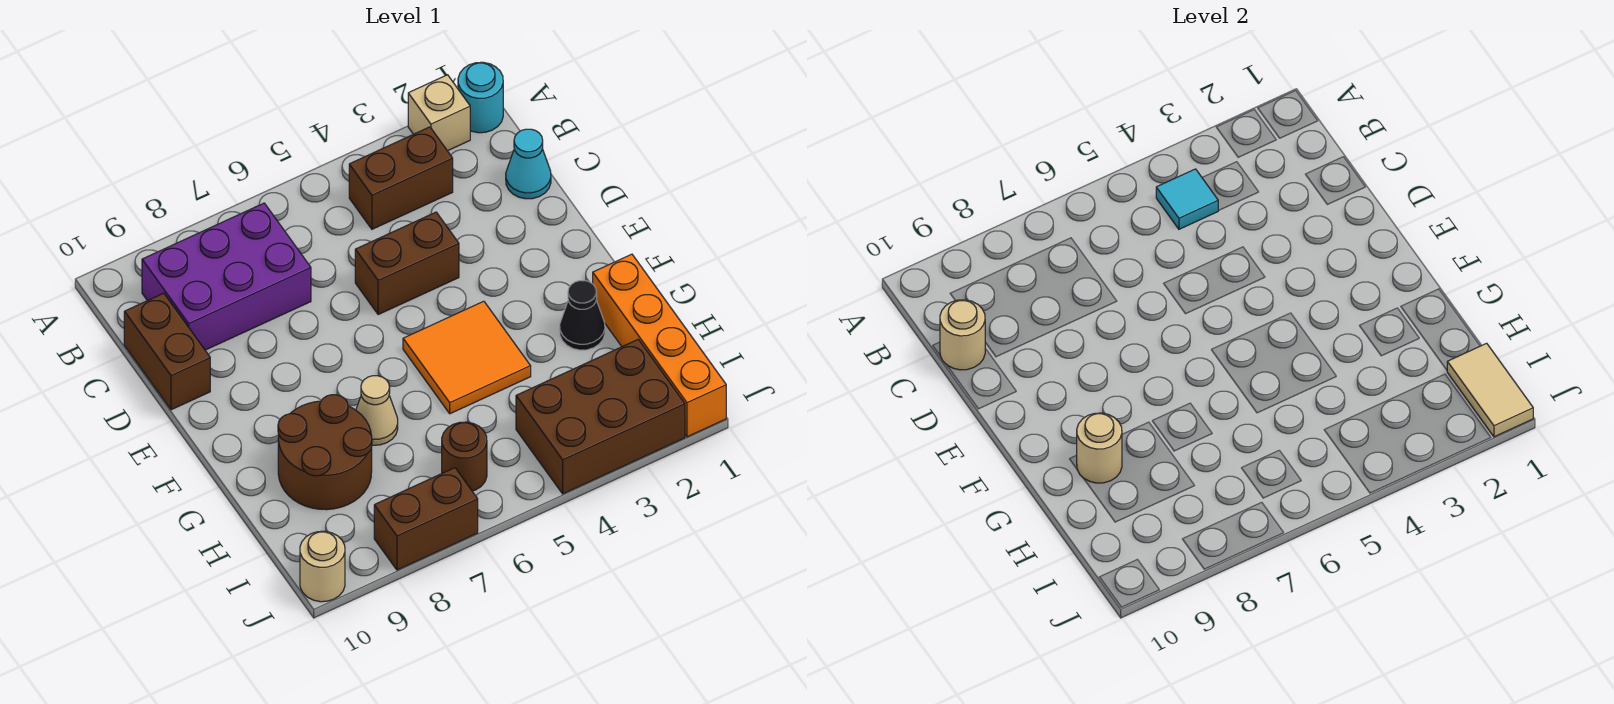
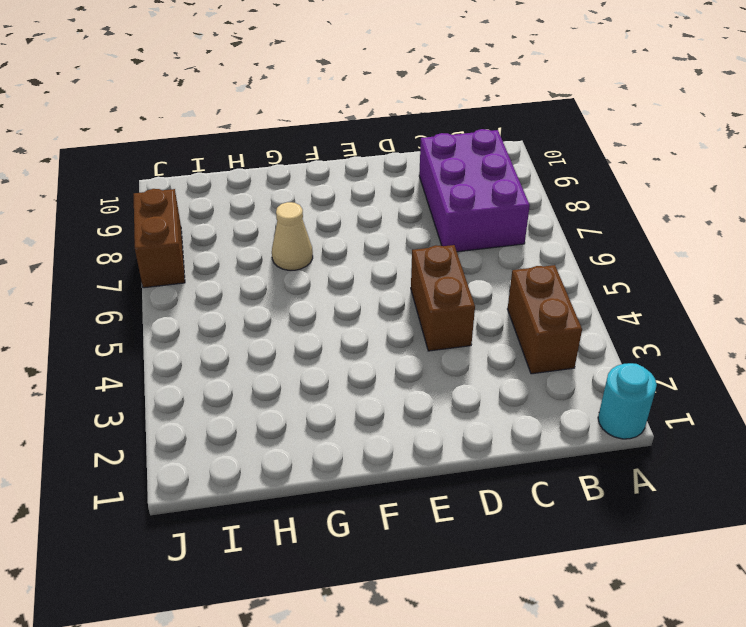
none -> tan brick A2 level 1
none -> cyan cone C1 level 1
none -> brown brick C10:D10 level 1

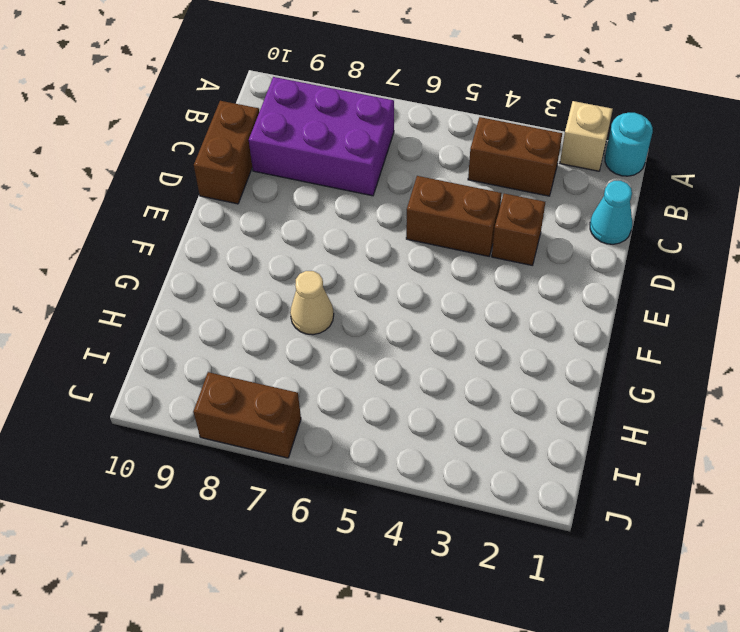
brown brick D3 level 1 -> none
none -> orange tile F4:G5 level 1
none -> orange brick G1:J1 level 1
none -> black cone G2 level 1

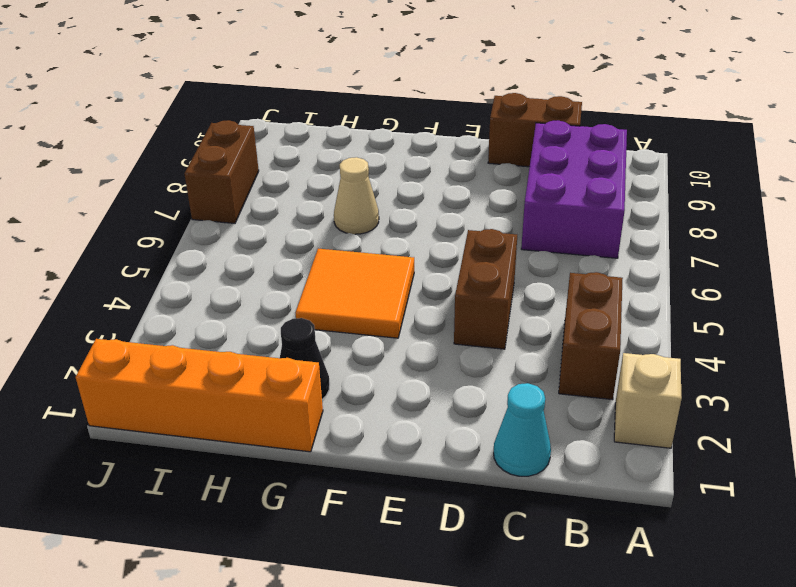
none -> cyan round brick A1 level 1
none -> brown round brick G8:H9 level 1
none -> brown brick I2:J4 level 1

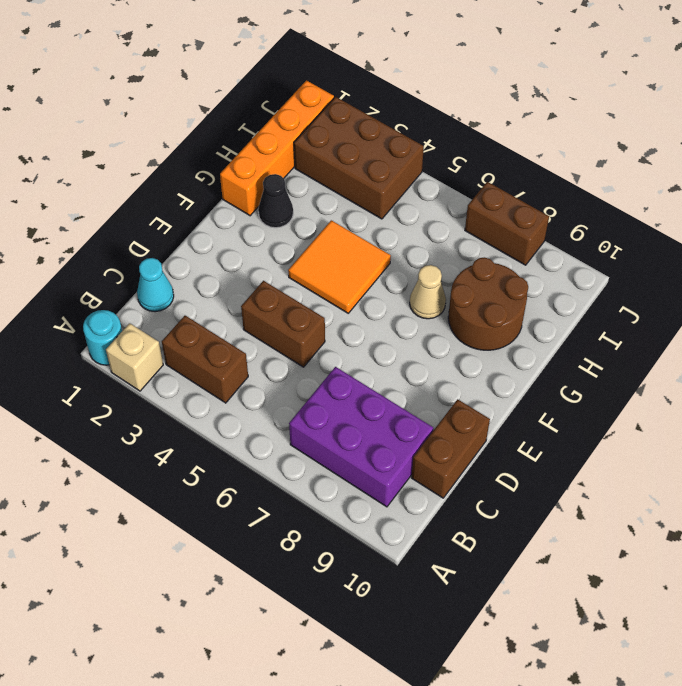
none -> brown round brick I6 level 1
none -> tan round brick J10 level 1
none -> cyan tile B4 level 2

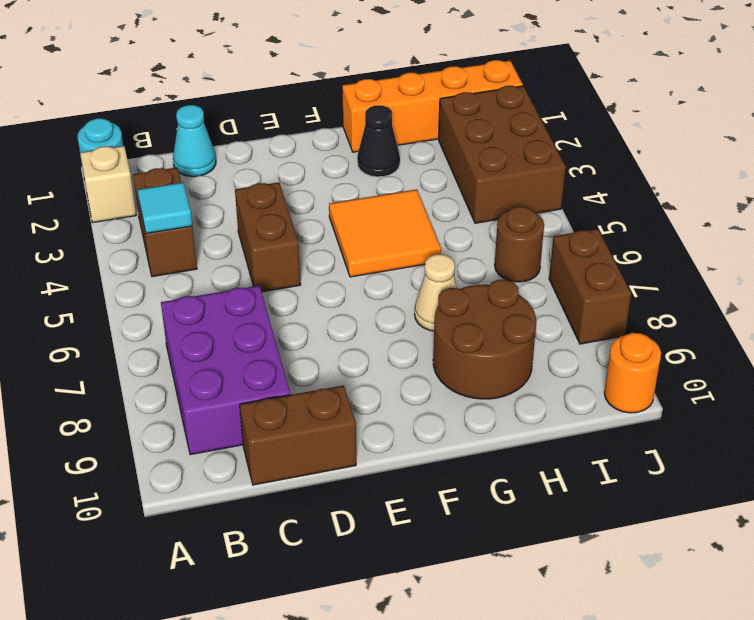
orange round brick J10 level 1 -> tan round brick J10 level 1
none -> tan round brick C10 level 2
none -> tan round brick G9 level 2
none -> tan tile I1:J1 level 2

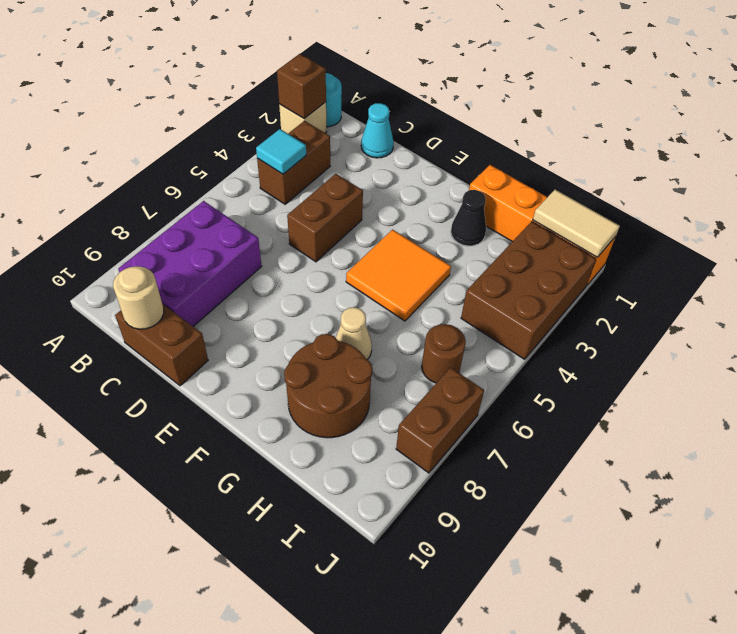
brown brick A2 level 2 -> none
none -> tan round brick J10 level 1
none -> tan round brick G9 level 2

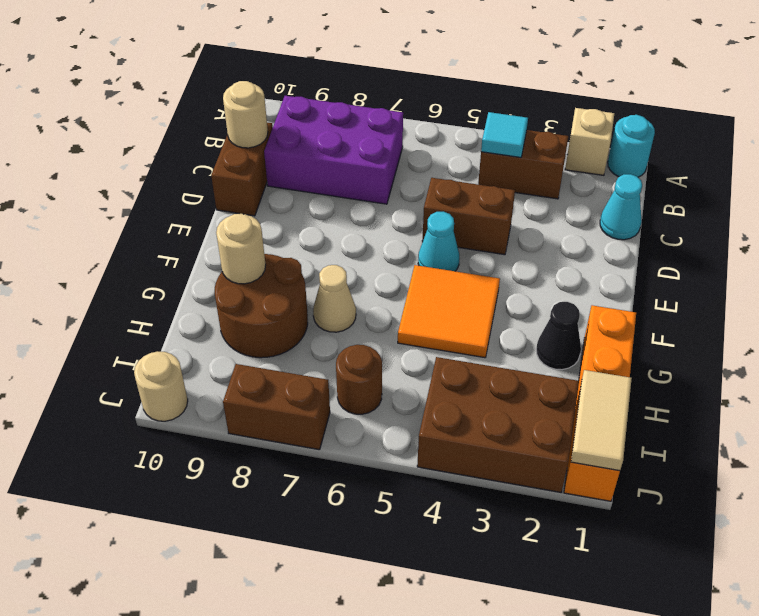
cyan cone E5 level 1 -> none

